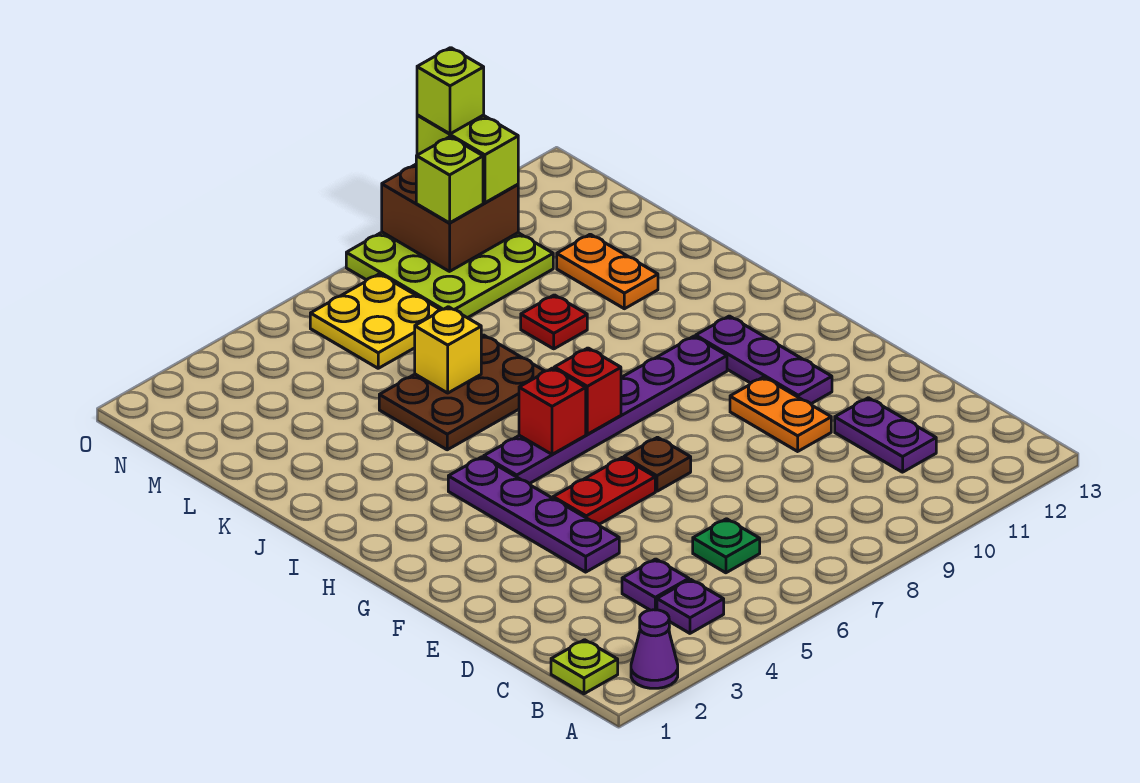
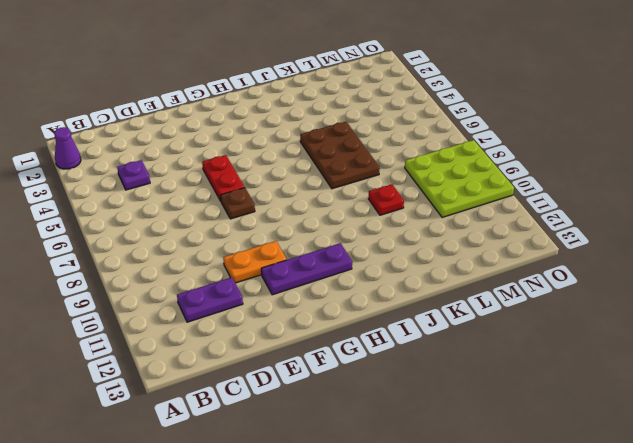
none -> lime plate B1 level 1
none -> purple plate B4 level 1
none -> green plate C6 level 1

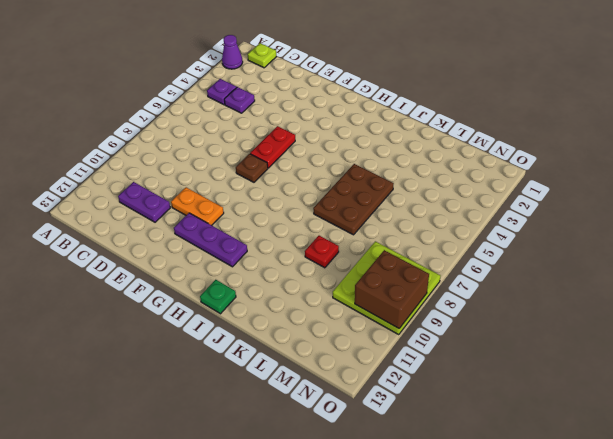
green plate I13 level 1 -> green plate C6 level 1
none -> purple plate E4:H4 level 1
none -> purple plate H5:H10 level 1
none -> orange plate K11:L11 level 1

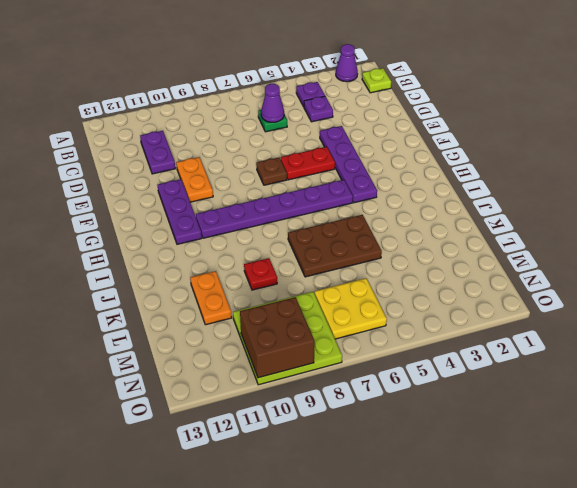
purple cone C6 level 2 -> none
none -> red brick H6 level 2
none -> red brick H7 level 2
none -> yellow brick K6 level 2

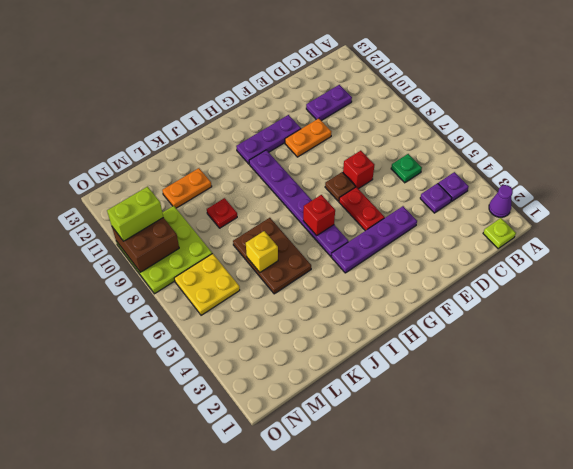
red brick E7 level 1 -> red brick H7 level 2
none -> lime brick N9 level 3
none -> lime brick O10 level 4

